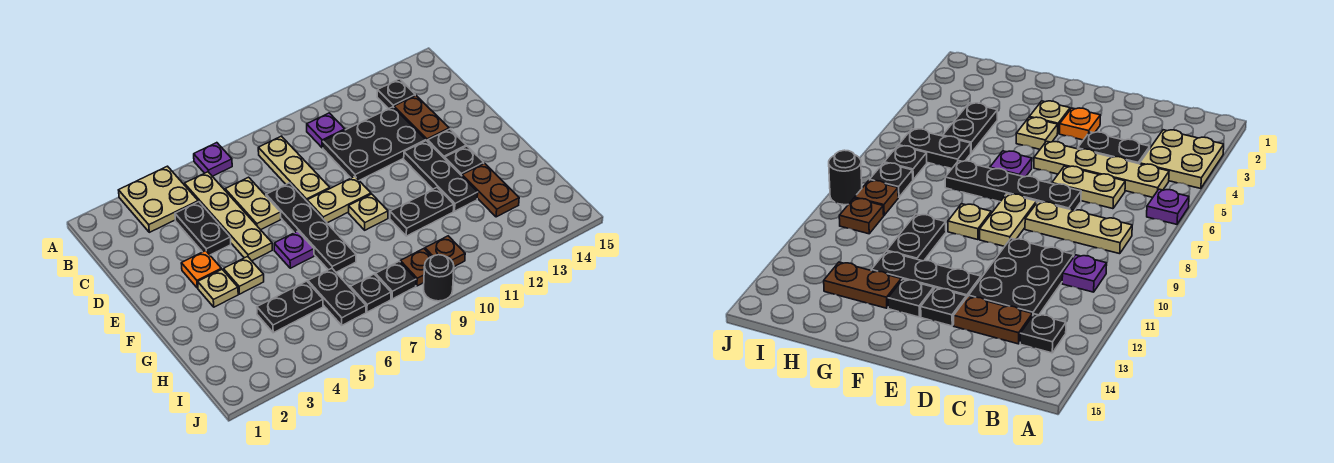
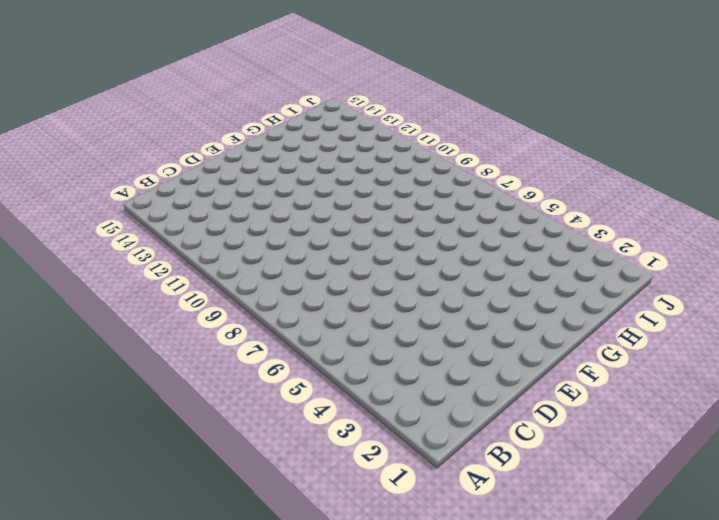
none -> tan plate A3:B4 level 1
none -> purple plate A6 level 1
none -> tan plate B5:E5 level 1

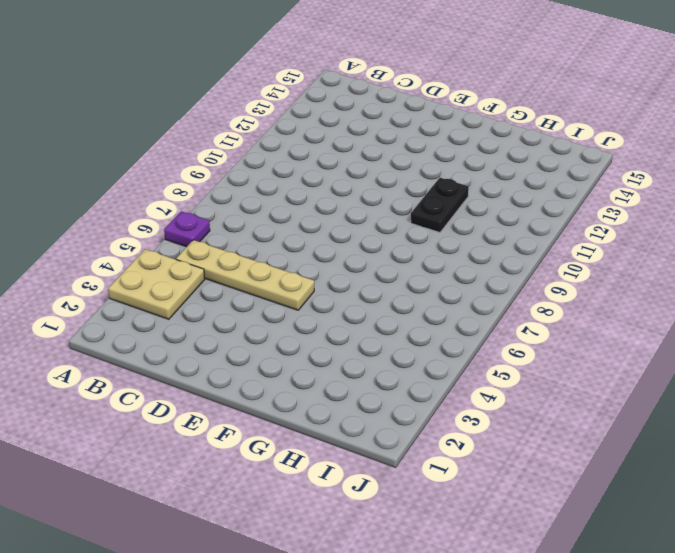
none -> tan plate B8:D8 level 1
none -> purple plate B10 level 1
none -> black plate B13 level 1

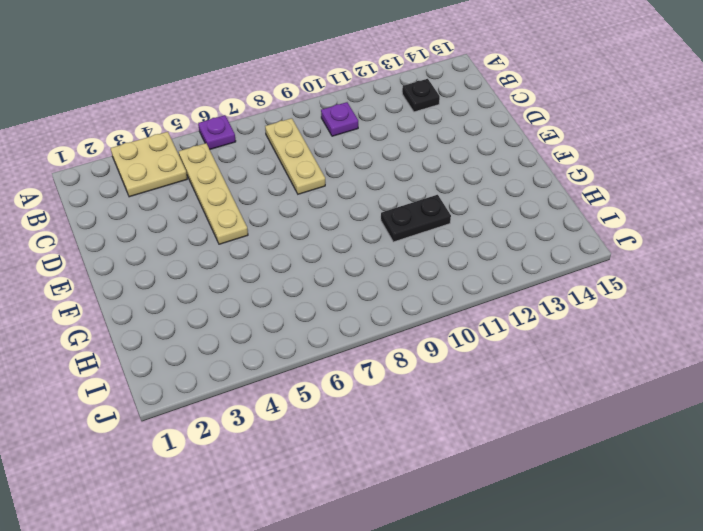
none -> black plate C4:D4 level 1
none -> tan plate C6:D6 level 1
none -> black plate C10:D12 level 1

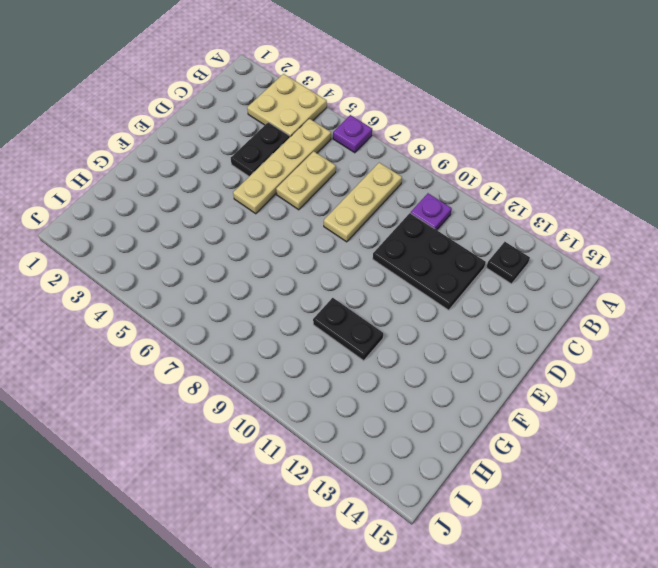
none -> brown plate C13:D13 level 1
none -> black plate D7:G7 level 1
none -> orange plate E3 level 1

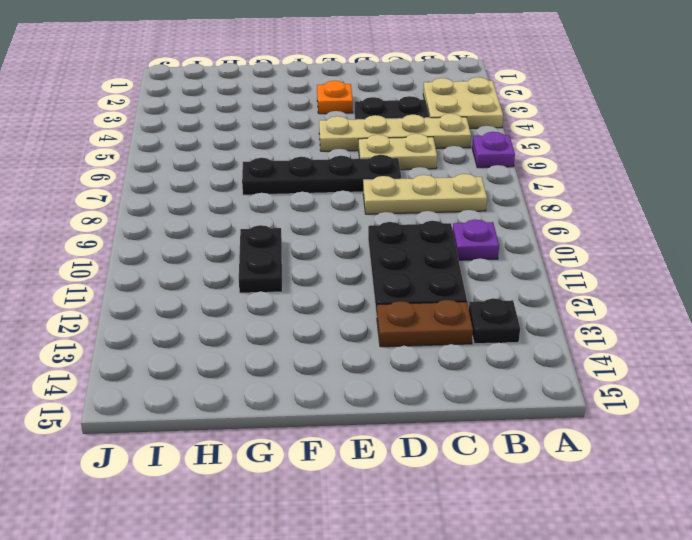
none -> tan plate E8:E9 level 1
none -> black plate E12:G12 level 1
none -> black plate E13 level 1

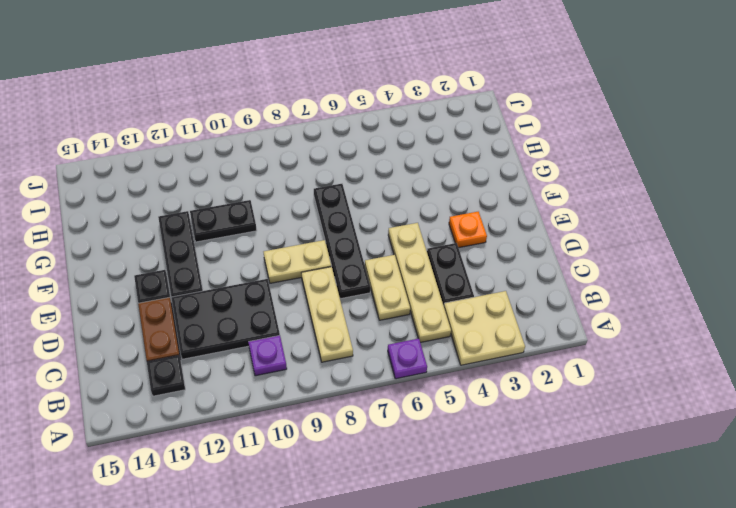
none -> tan plate F3 level 1
none -> tan plate F4 level 1
none -> purple plate F6 level 1

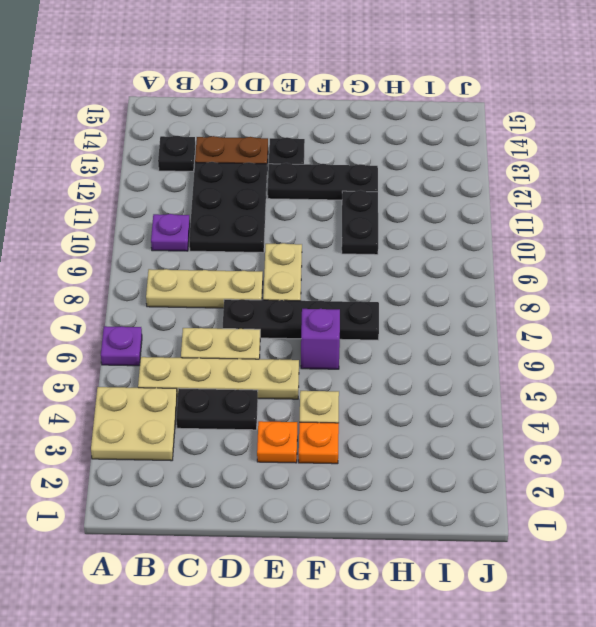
orange plate F3 level 1 -> tan plate F3 level 1
purple brick F6 level 1 -> purple plate F6 level 1
none -> tan plate F9 level 1
none -> black plate F13 level 1
none -> brown plate G13:H13 level 1

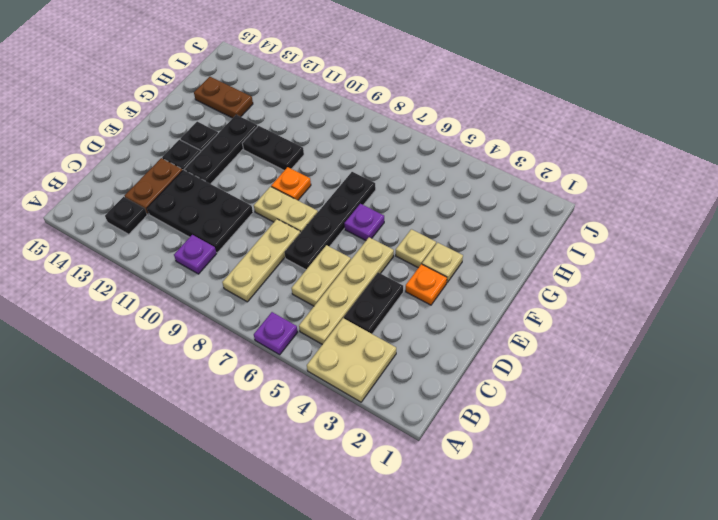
orange plate F9 level 1 -> tan plate F9 level 1
brown plate H13:H14 level 1 -> brown plate G13:H13 level 1
none -> black plate H4:H5 level 1
none -> black plate H6:I6 level 1
none -> black plate I7 level 1

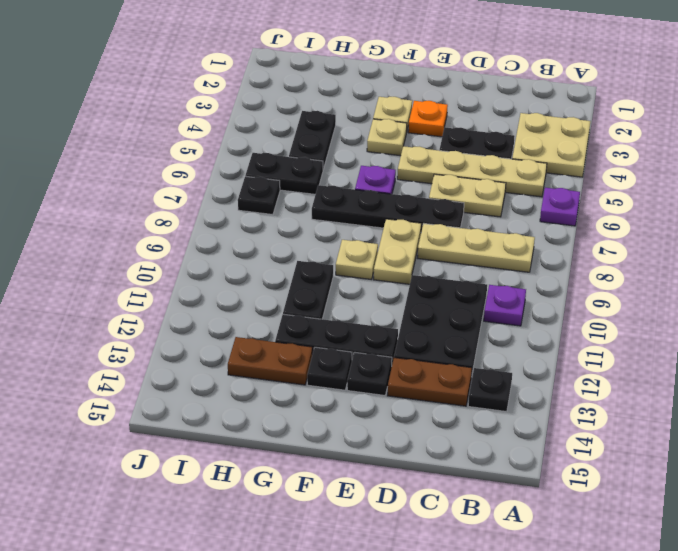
none -> black plate I8 level 1
none -> brown plate I9 level 1
none -> brown plate I10 level 1

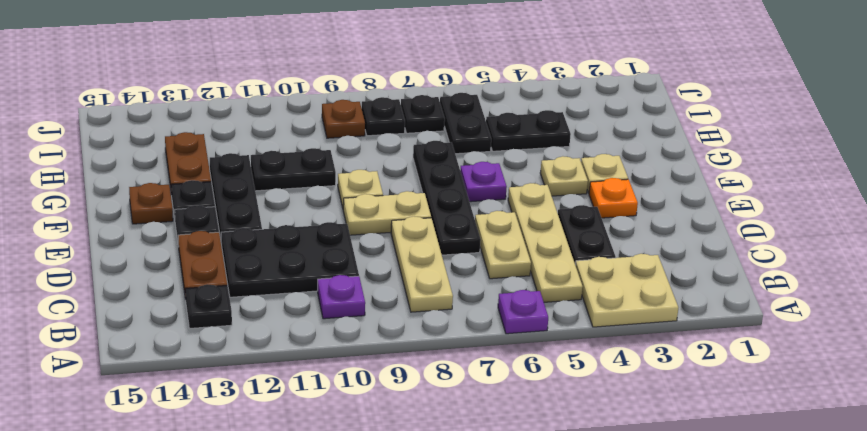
brown plate F14 level 1 -> brown plate I10 level 1
none -> black round brick J9 level 1

